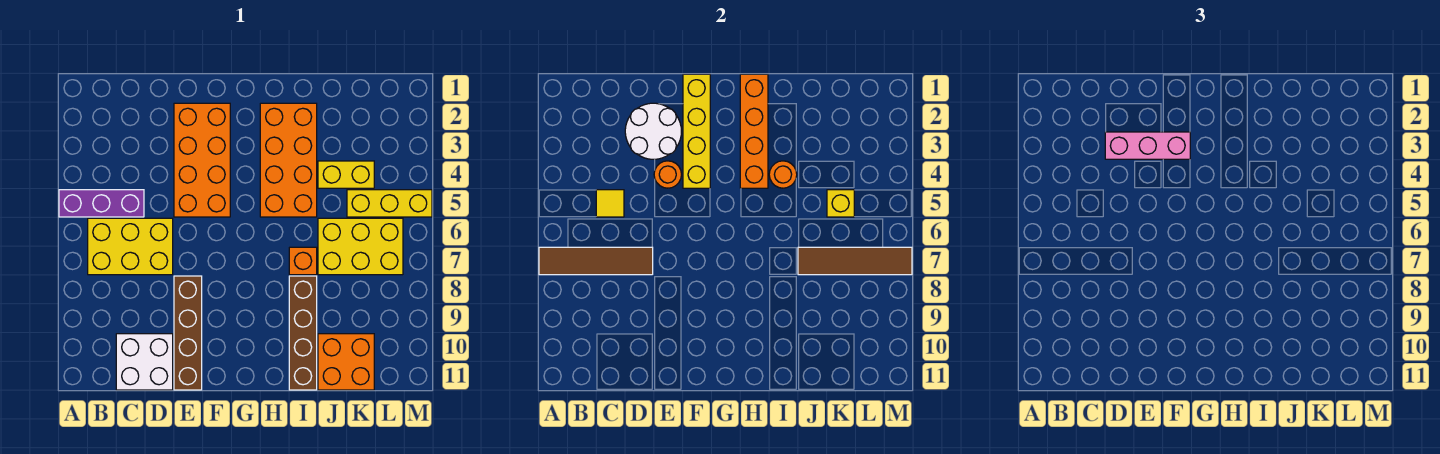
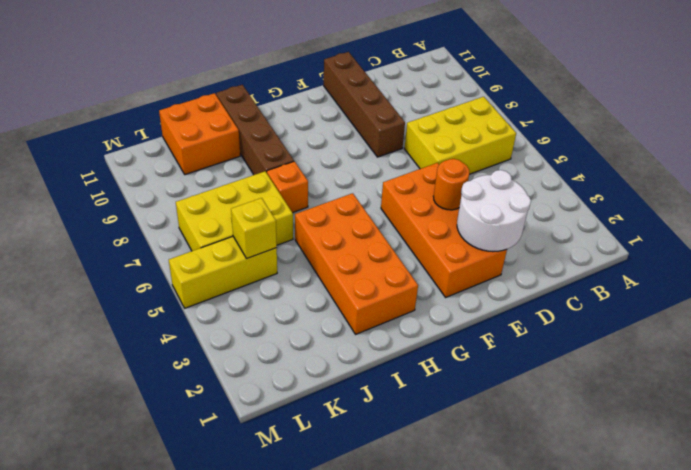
none -> purple brick A5:C5 level 1
none -> white brick C10:D11 level 1
none -> yellow brick J4:K4 level 1

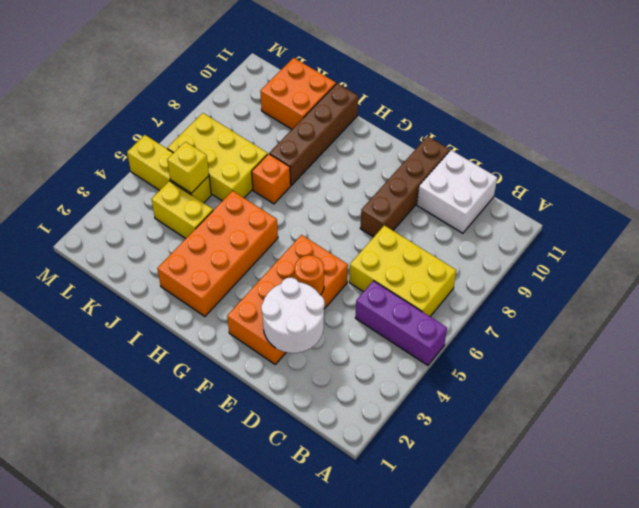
none -> brown tile A7:D7 level 2
none -> yellow tile C5 level 2
none -> yellow brick F1:F4 level 2

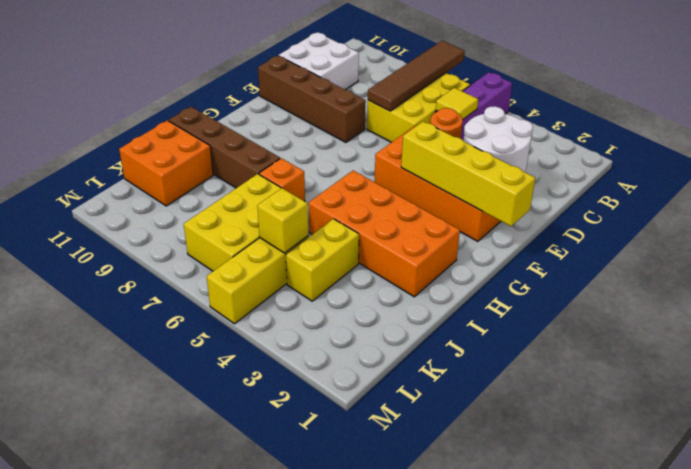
none -> orange brick H1:H4 level 2
none -> orange round brick I4 level 2
none -> brown tile J7:M7 level 2

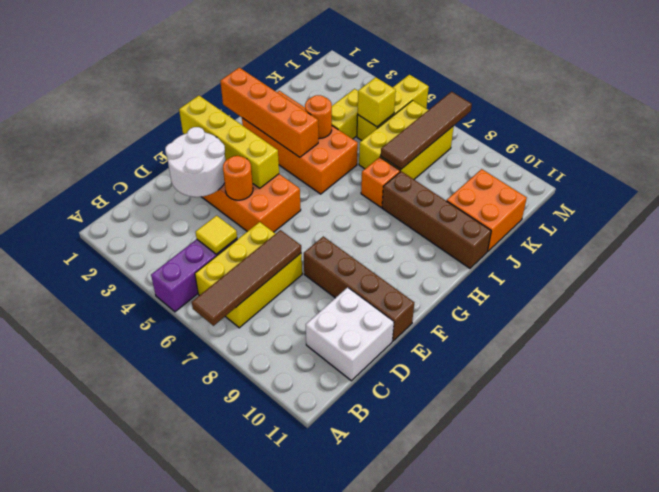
none -> pink brick D3:F3 level 3

